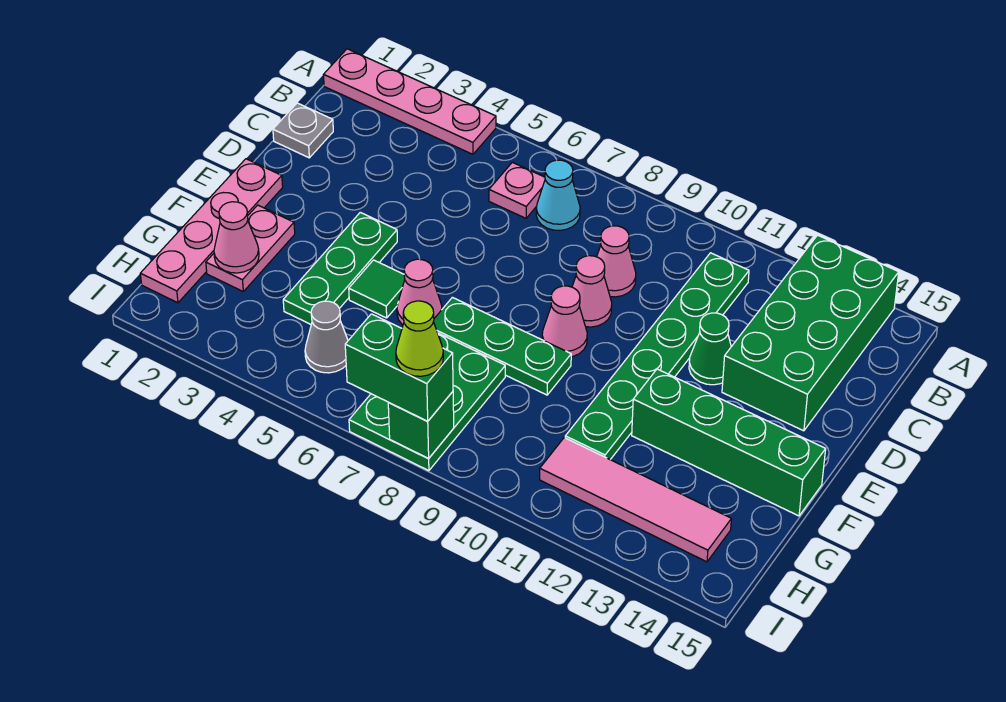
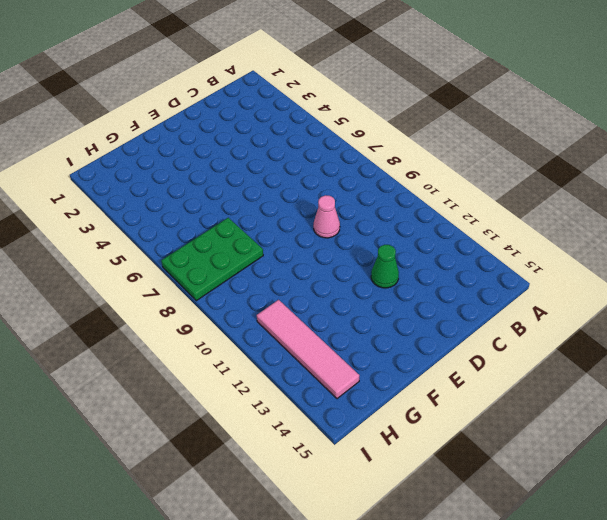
none -> pink plate A1:A4 level 1
none -> green brick A13:D14 level 1
none -> pink plate B6 level 1

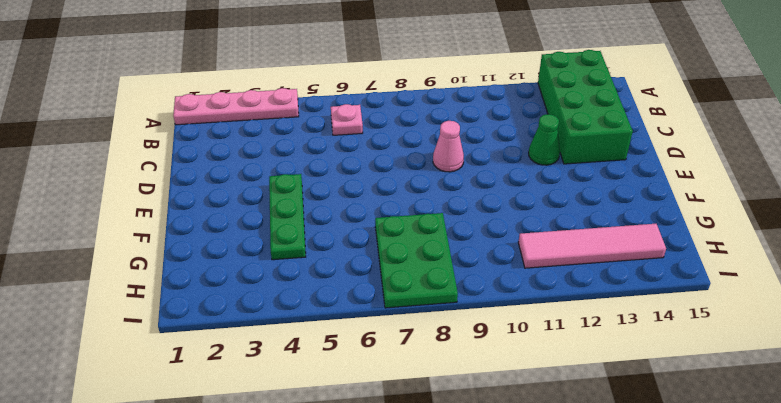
none -> cyan cone B7 level 1
none -> green plate B11:G11 level 1
none -> grey plate C1 level 1

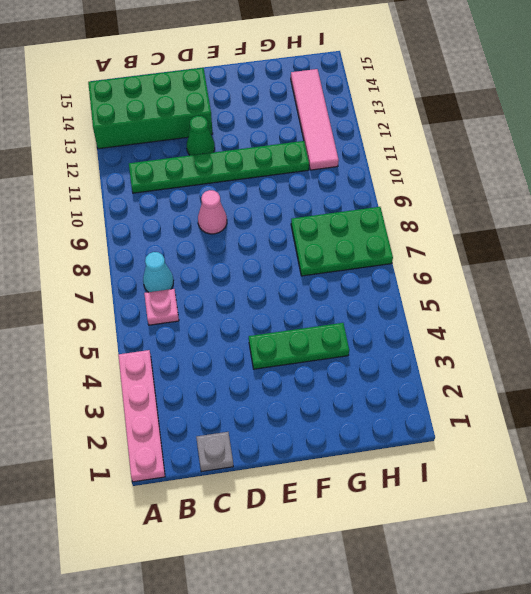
none -> pink cone C9 level 1
none -> pink plate E1:H1 level 1
none -> pink cone E9 level 1

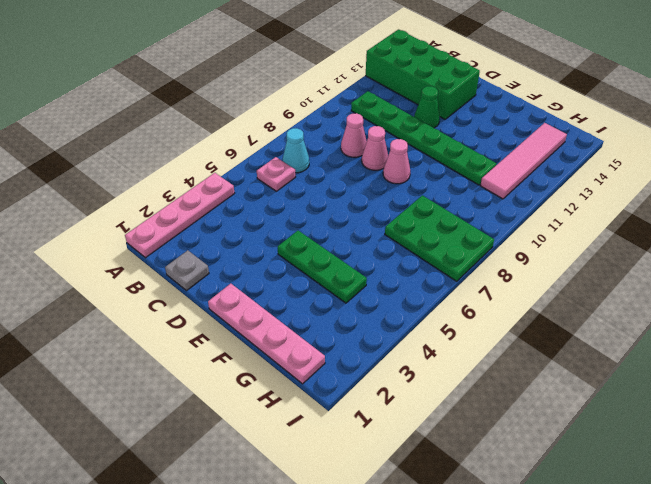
none -> pink plate F2:G2 level 1
none -> green tile F5 level 1
none -> pink cone F6 level 1

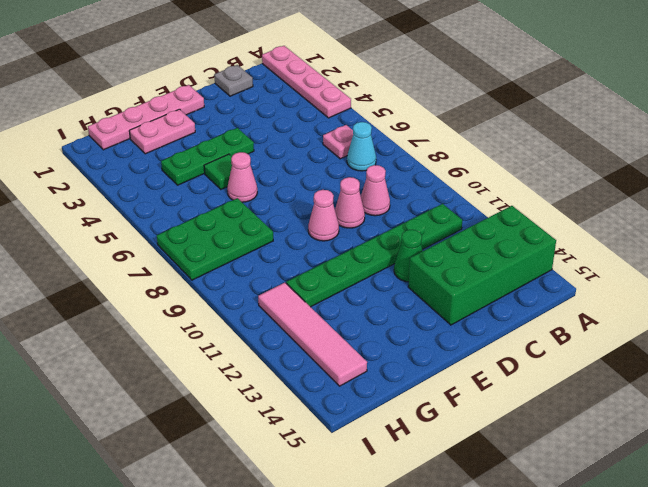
none -> green plate F7:F9 level 1
none -> green brick F12:F15 level 1
none -> grey cone H5 level 1

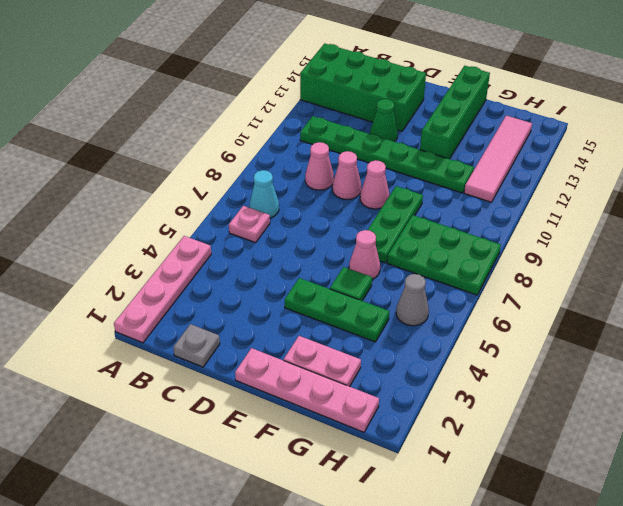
none -> pink cone G2 level 2
none -> green brick I8 level 2
none -> green brick I7:I8 level 3

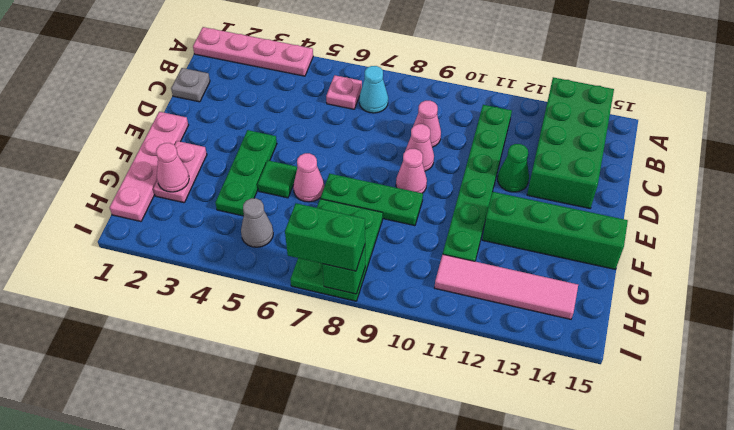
none -> lime cone I8 level 4

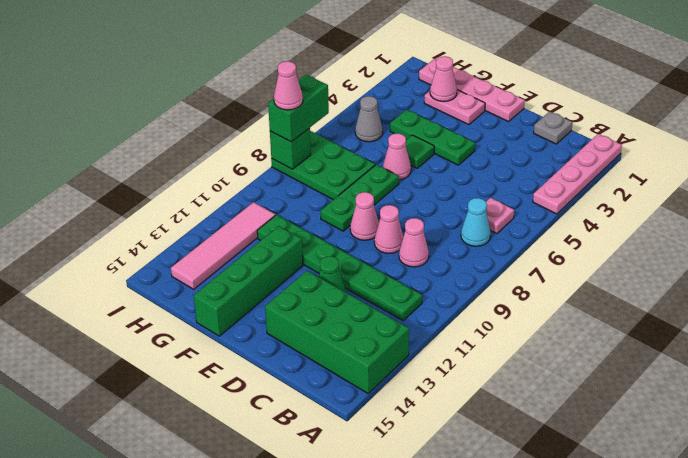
pink cone I8 level 4 -> lime cone I8 level 4

